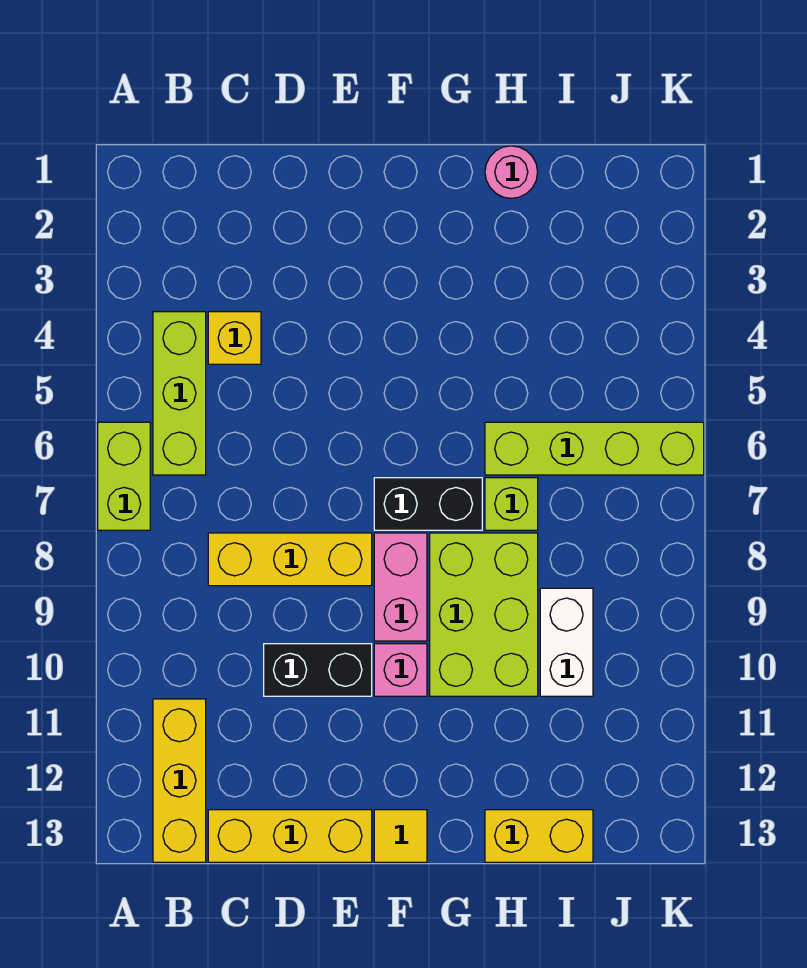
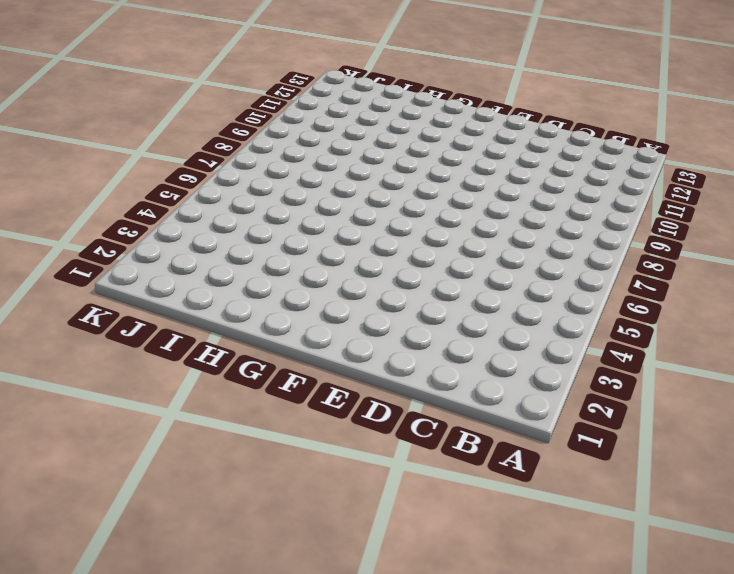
none -> lime brick A6:A7 level 1
none -> lime brick B4:B6 level 1
none -> yellow brick B11:B13 level 1

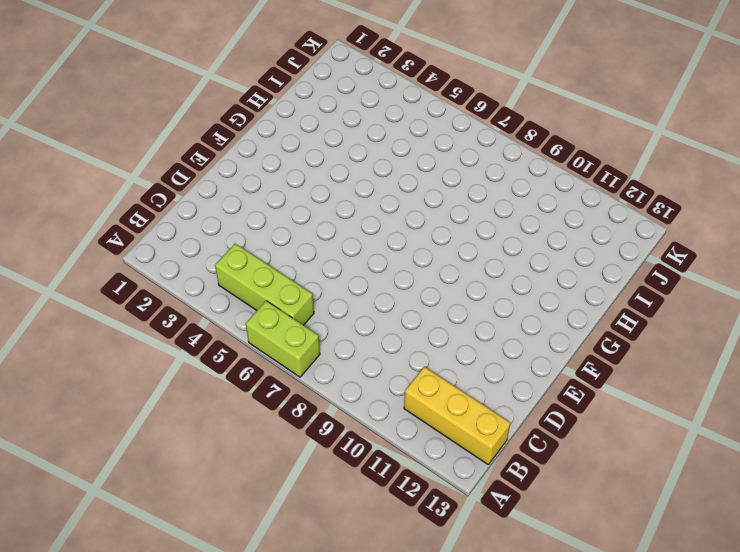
none -> yellow brick C4 level 1
none -> yellow brick C8:E8 level 1
none -> yellow brick C13:E13 level 1

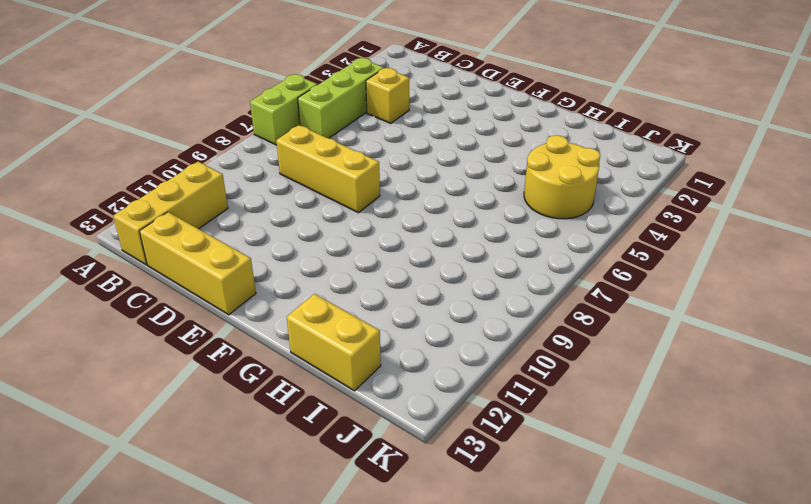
yellow round brick I4:J5 level 1 -> none
none -> black brick D10:E10 level 1
none -> black brick F7:G7 level 1
none -> pink brick F8:F9 level 1

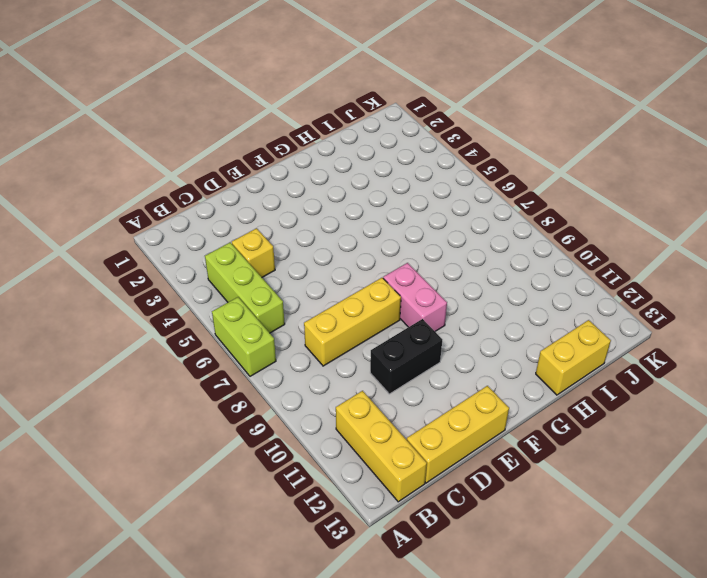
none -> black brick F7:G7 level 1
none -> pink brick F10 level 1
none -> yellow tile F13 level 1

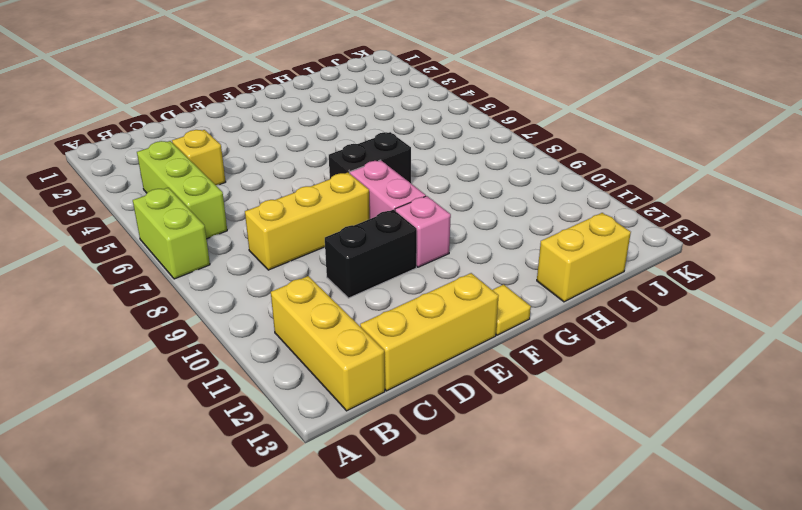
none -> lime brick G8:H10 level 1
none -> pink round brick H1 level 1
none -> lime brick H6:K6 level 1

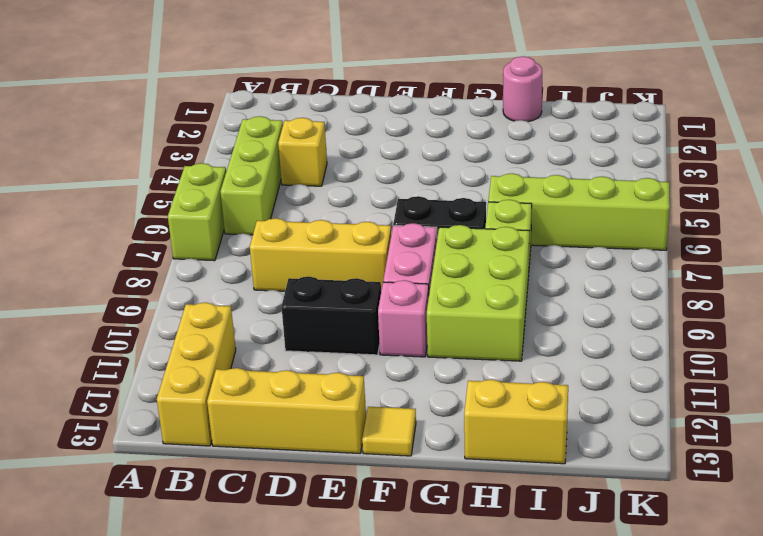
none -> white brick I9:I10 level 1

